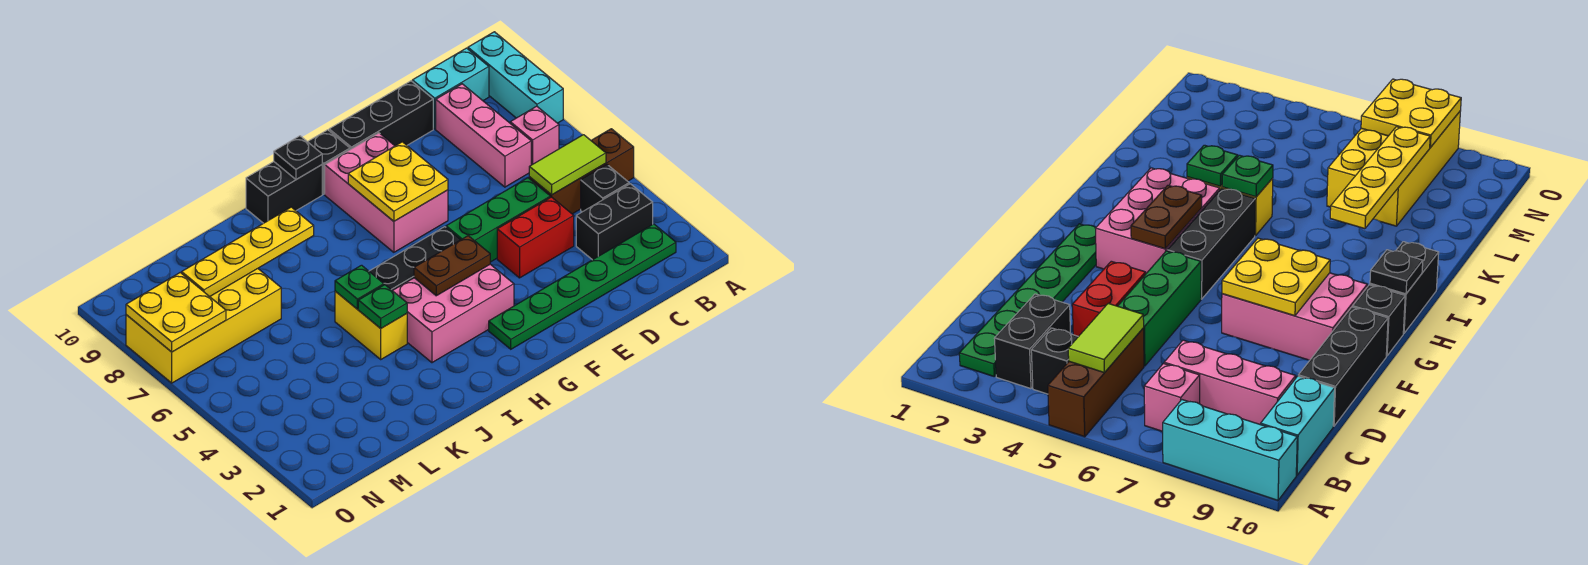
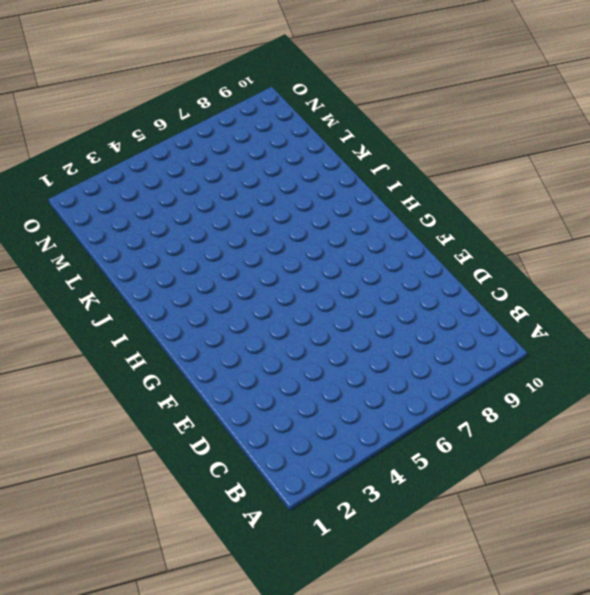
none -> brown brick A5:C5 level 1
none -> cyan brick A8:A10 level 1
none -> green plate B2:G2 level 1

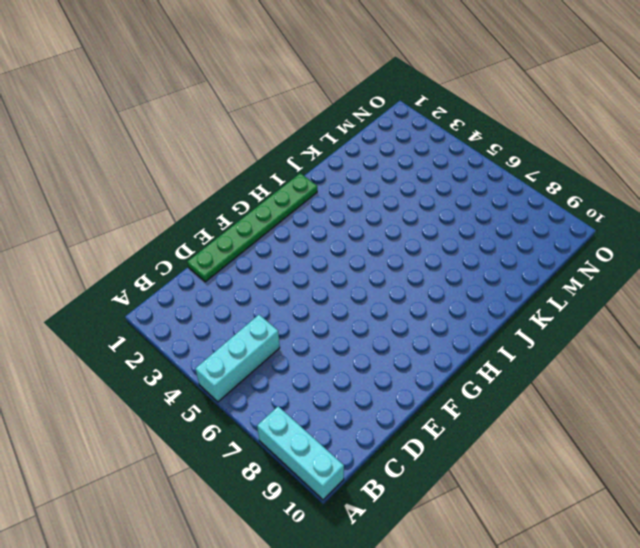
cyan brick A5:C5 level 1 -> brown brick A5:C5 level 1
green plate D1:I1 level 1 -> green plate B2:G2 level 1
none -> black brick B3:C3 level 1
none -> black brick B4 level 1
none -> pink brick B7 level 1

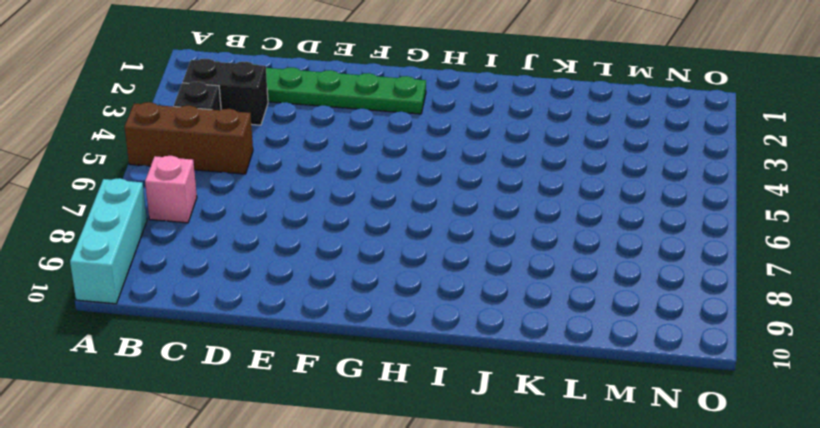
none -> cyan brick B10:C10 level 1
none -> pink brick C7:C9 level 1
none -> red brick D4:E4 level 1

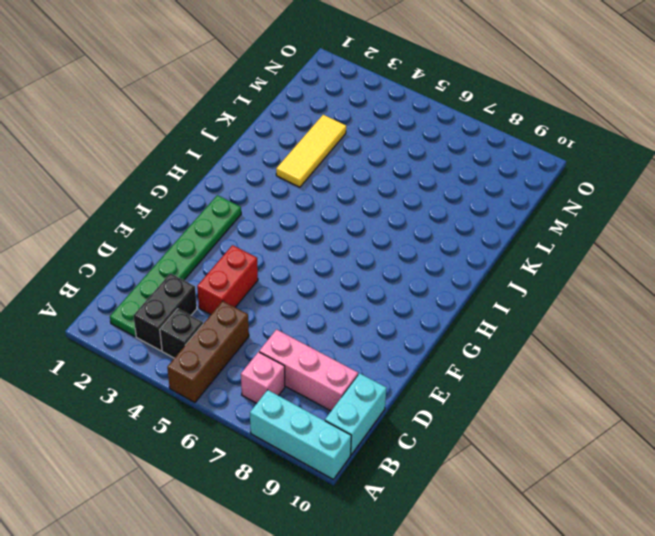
yellow tile J3:L3 level 1 -> none
none -> green brick D5:F5 level 1
none -> black brick D10:F10 level 1
none -> pink brick F7:G9 level 1

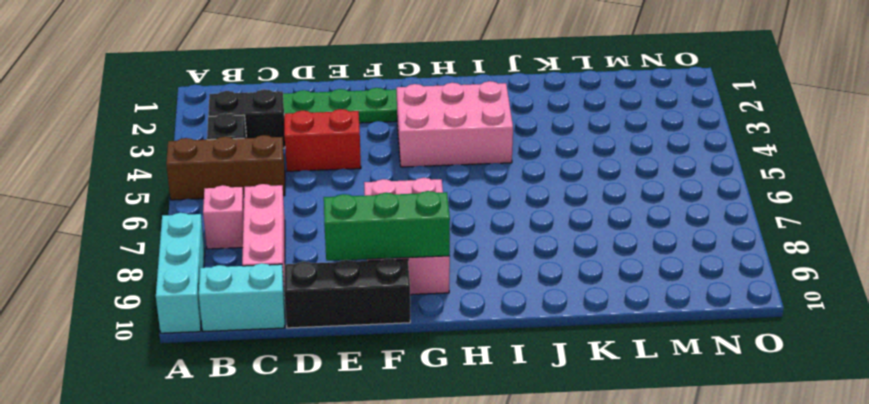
green brick E9:G9 level 2 -> green brick D5:F5 level 1
none -> black brick G5:I5 level 1
none -> black brick G10 level 1
none -> black brick H10:I10 level 1

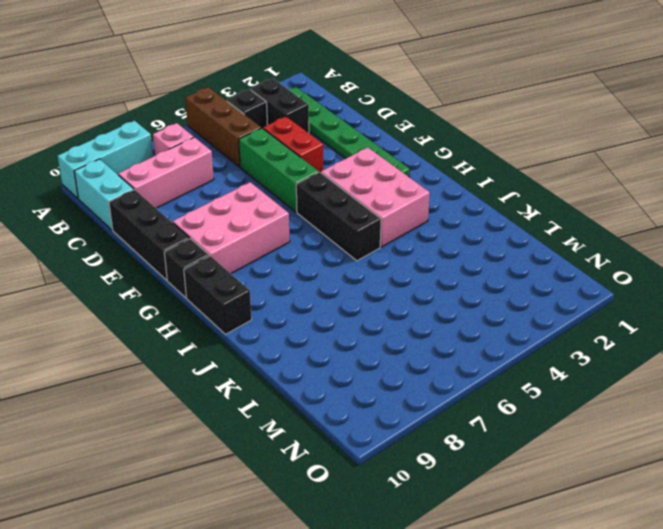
none -> yellow brick J4:J5 level 1
none -> yellow brick L7:O8 level 1
none -> lime tile B5:C5 level 2

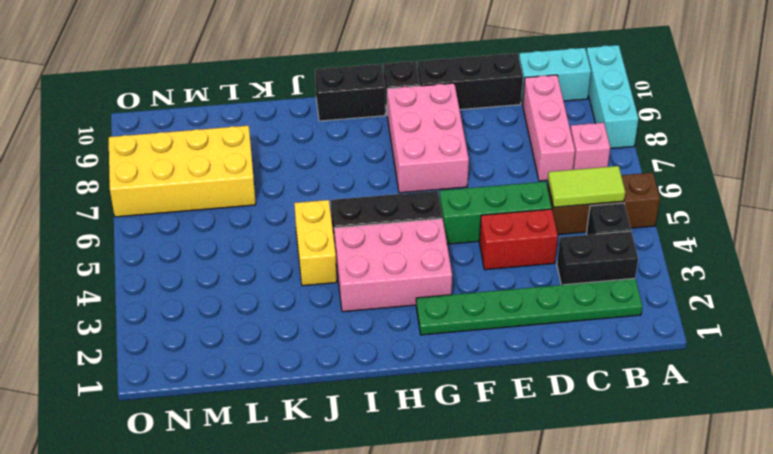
none -> yellow plate F7:G8 level 2
none -> brown plate G4:H4 level 2
none -> black plate H10 level 2

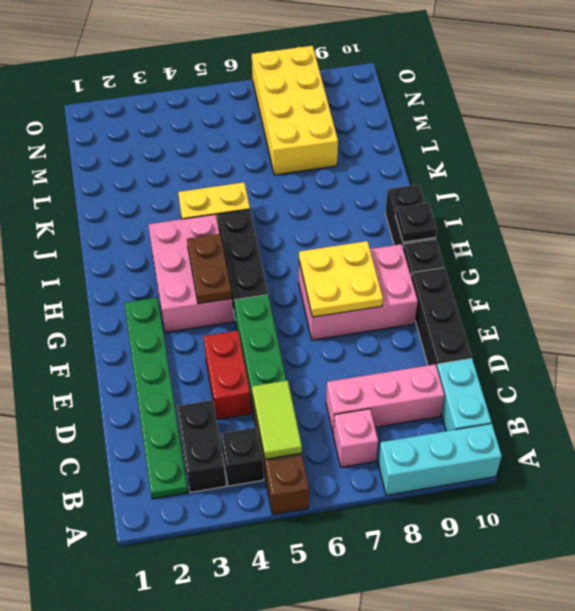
none -> green plate J4 level 2
none -> green plate J5 level 2
none -> yellow plate J8:M8 level 2

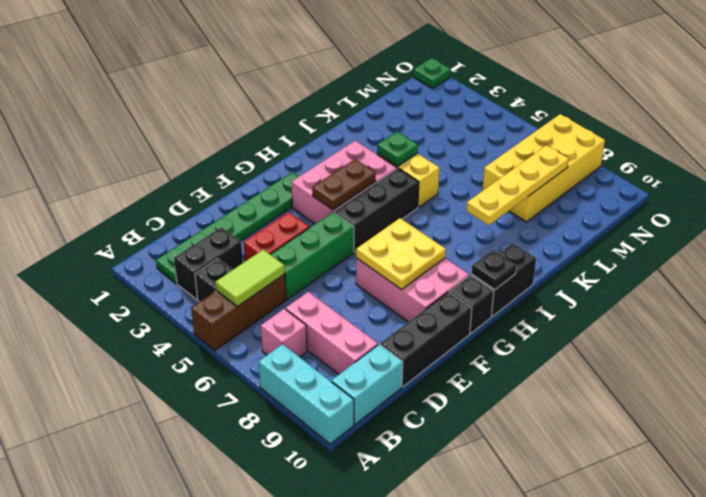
green plate O1 level 1 -> green plate J5 level 2
none -> yellow plate N7:O8 level 2

